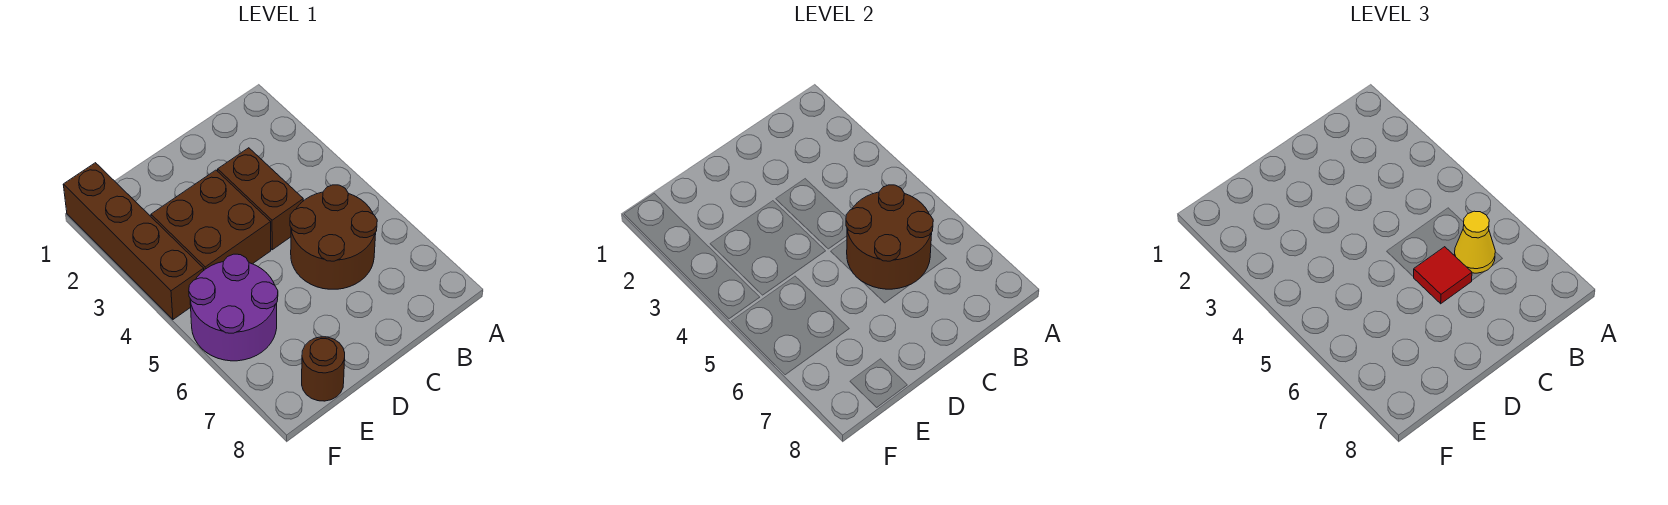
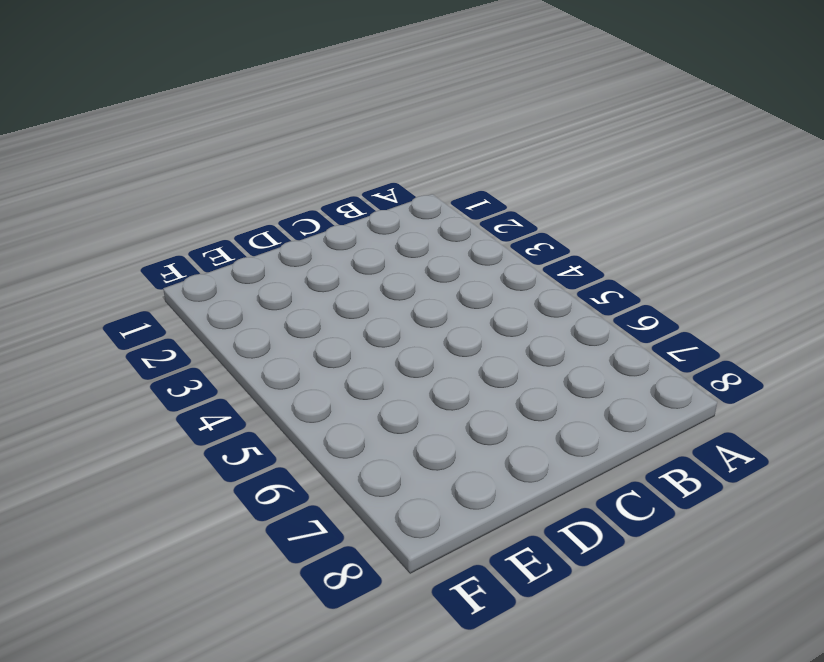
none -> brown round brick B5:C6 level 1
none -> brown brick C3:C4 level 1

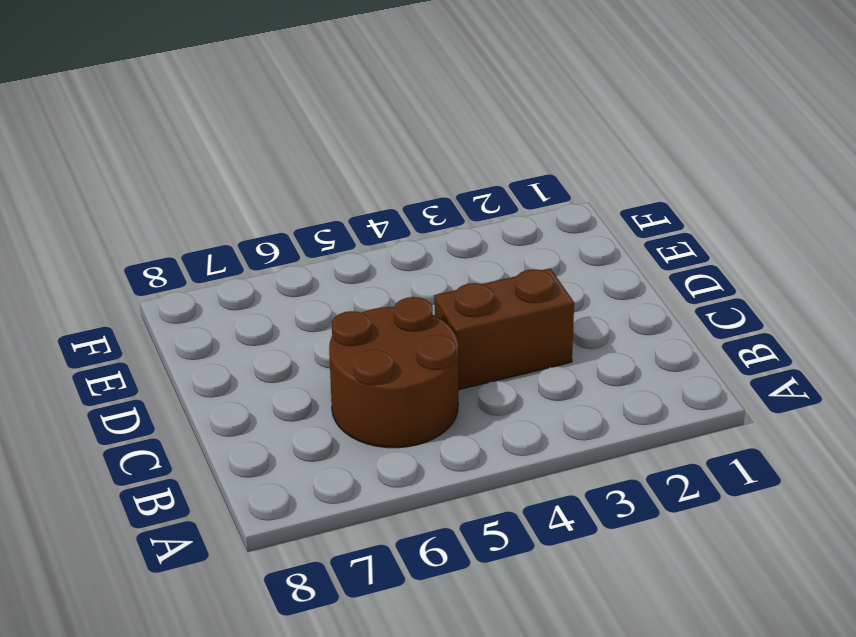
none -> brown brick D3:E4 level 1
none -> purple round brick E5:F6 level 1

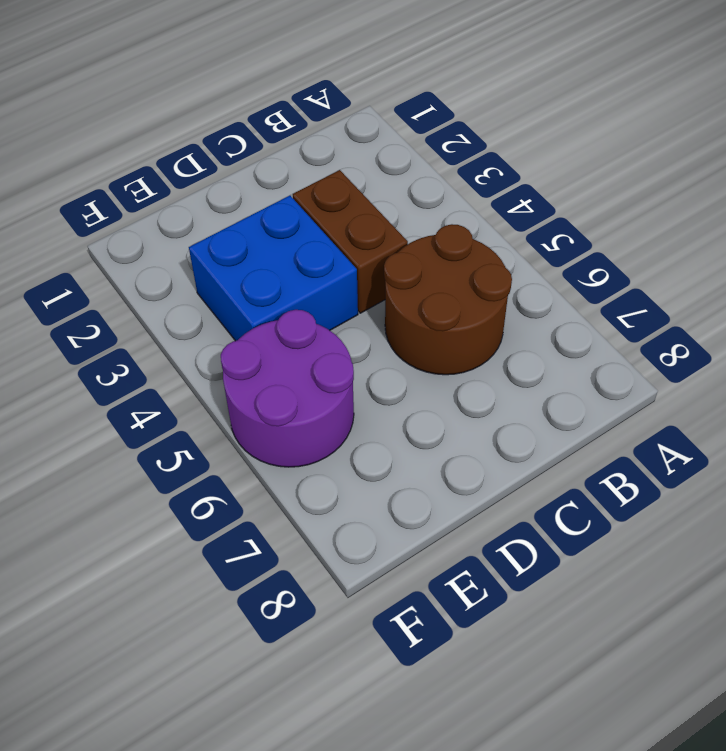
blue brick D3:E4 level 1 -> brown brick D3:E4 level 1
none -> brown round brick E8 level 1
none -> brown brick F1:F4 level 1

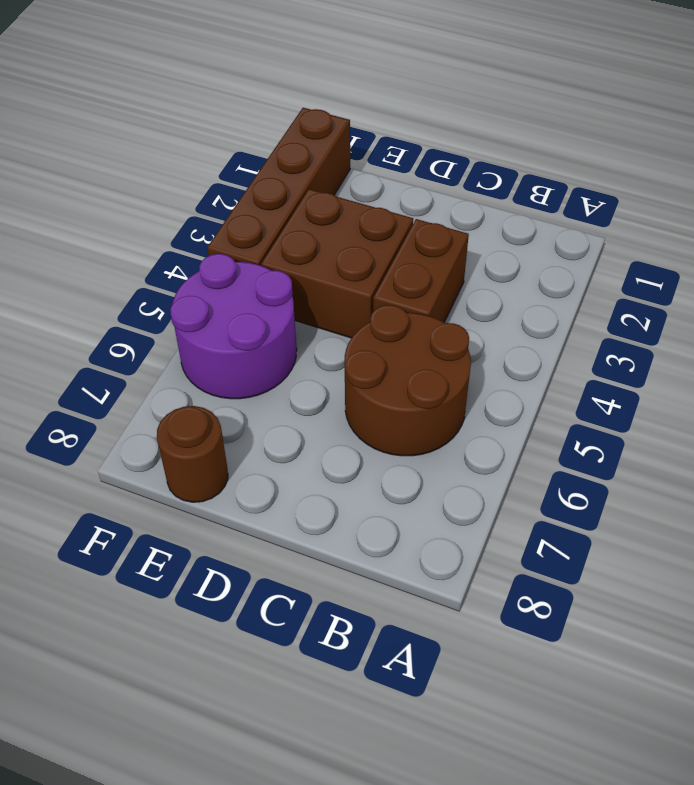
none -> brown round brick B5:C6 level 2
none -> yellow cone B6 level 3

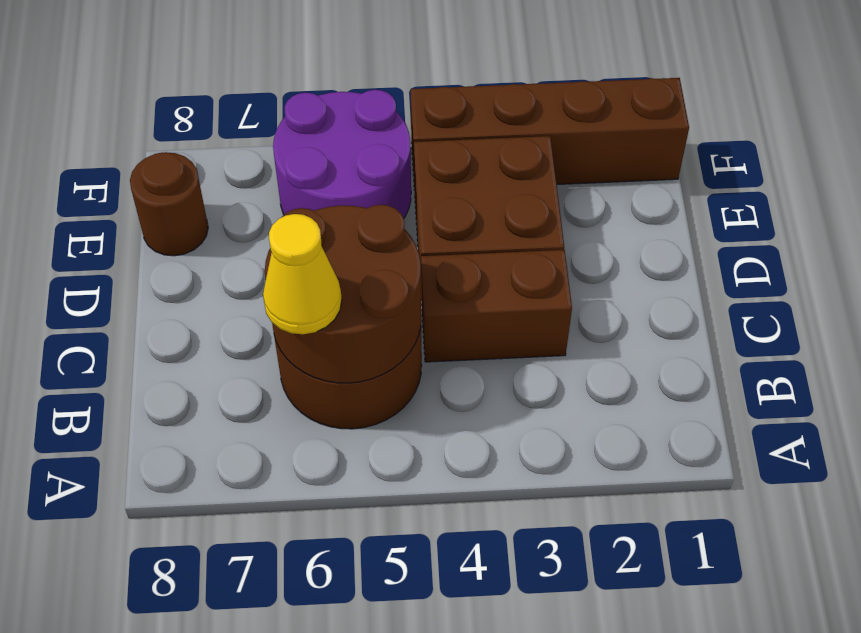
none -> red tile C6 level 3

